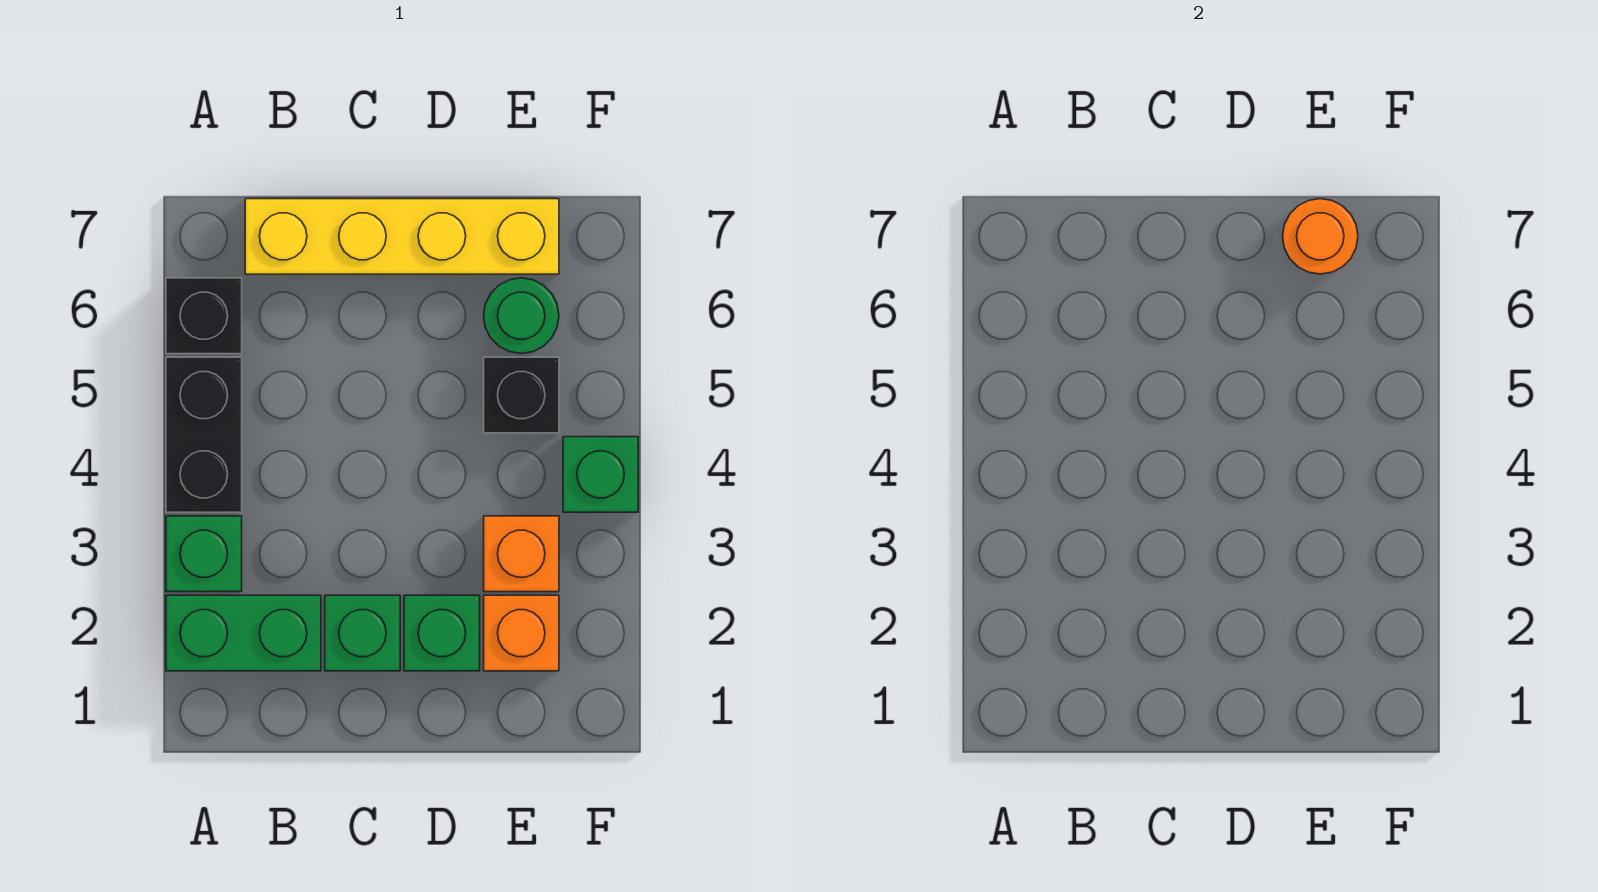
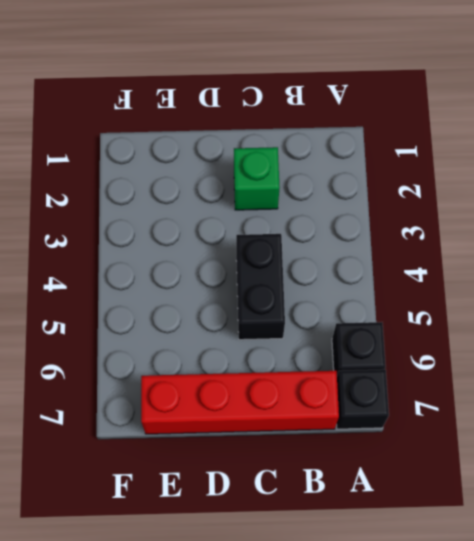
black brick A7 level 1 -> black brick E5 level 1
red brick B7:E7 level 1 -> yellow brick B7:E7 level 1
black brick C4:C5 level 1 -> black brick A4:A5 level 1
none -> green brick A2:B2 level 1
none -> green brick A3 level 1
none -> green brick D2 level 1

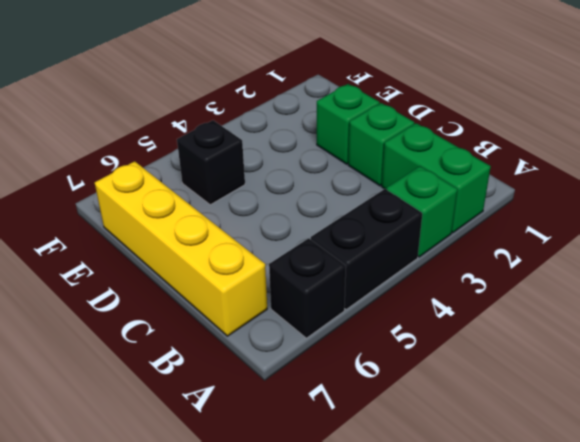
none -> orange brick E2 level 1
none -> orange brick E3 level 1
none -> green round brick E6 level 1

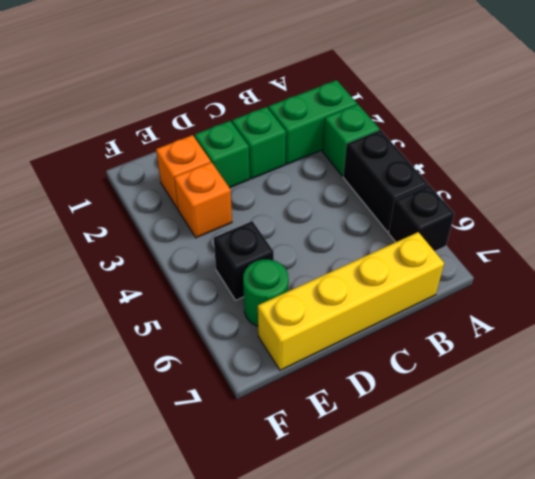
none -> green brick F4 level 1
none -> orange round brick E7 level 2

